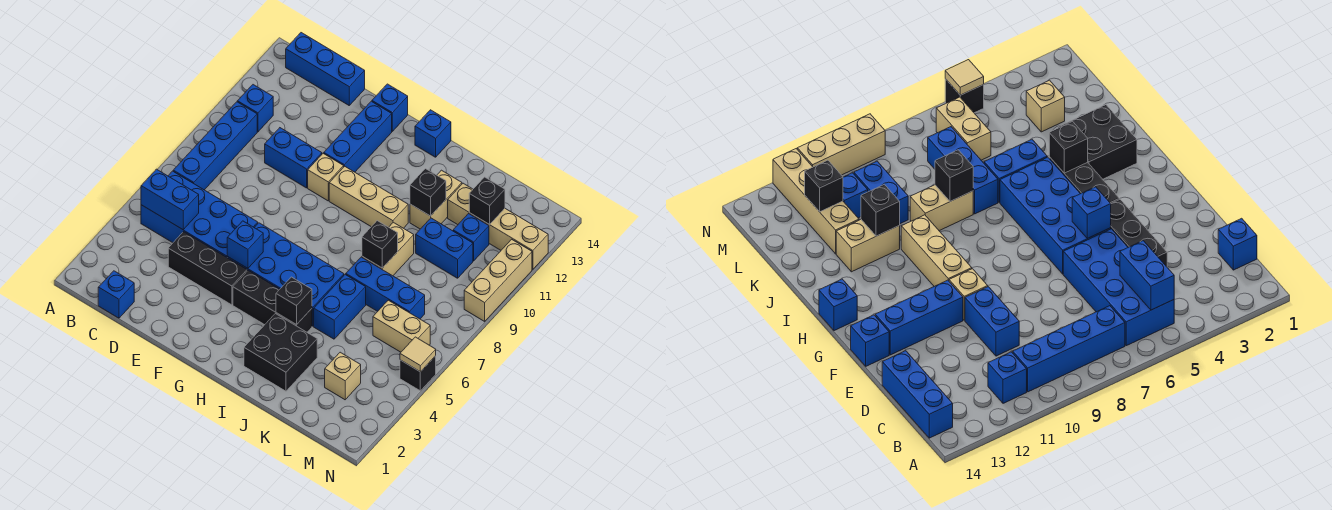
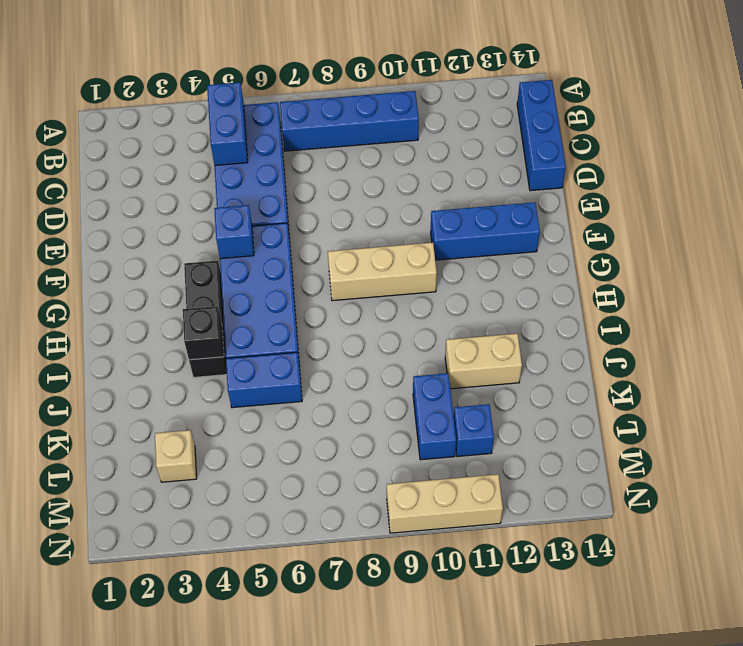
tan brick G8:G10 level 1 -> tan brick G10:I10 level 1
none -> blue brick B11 level 1
none -> blue brick C1 level 1
none -> black brick D4:F4 level 1
none -> blue brick D10:E10 level 1

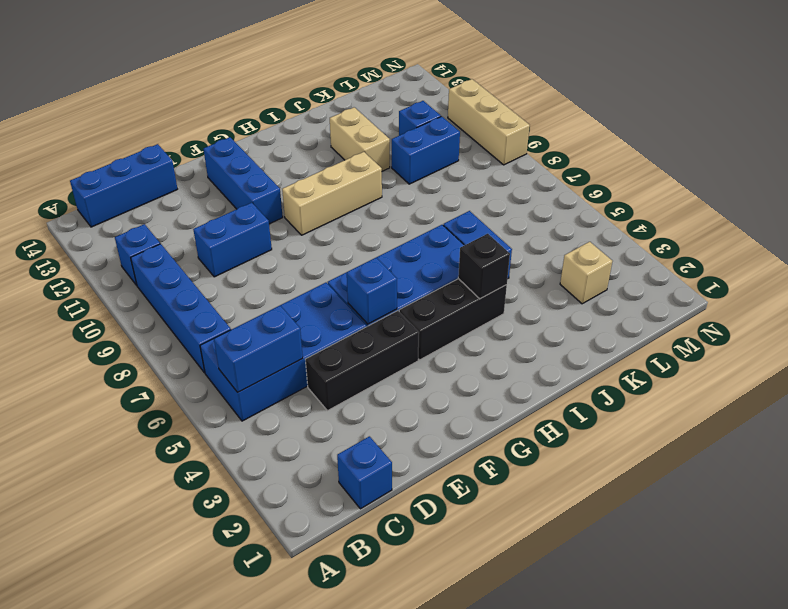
none -> tan brick F10 level 1
none -> blue brick F14 level 1
none -> blue brick H14 level 1
none -> black brick I2:J3 level 1

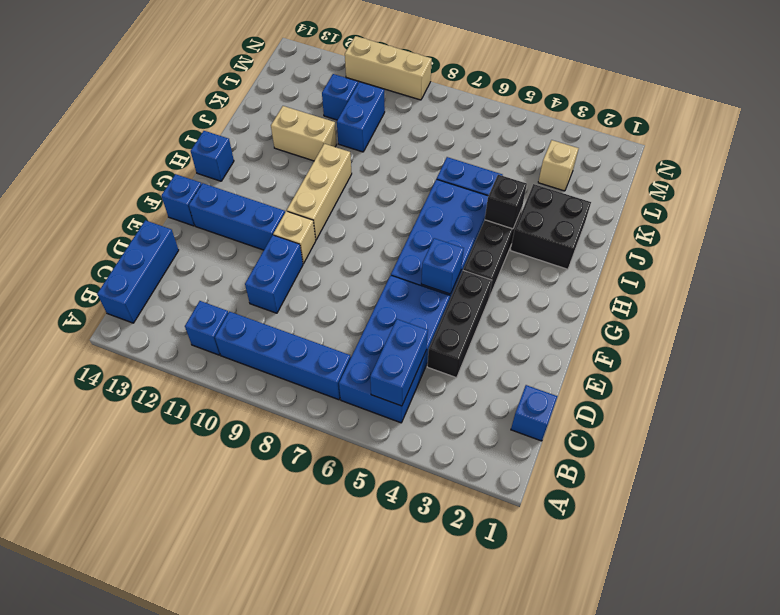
none -> blue brick J7:L7 level 1
none -> tan brick J8:J9 level 1
none -> tan brick K12:N12 level 1
none -> tan brick L6:M6 level 1

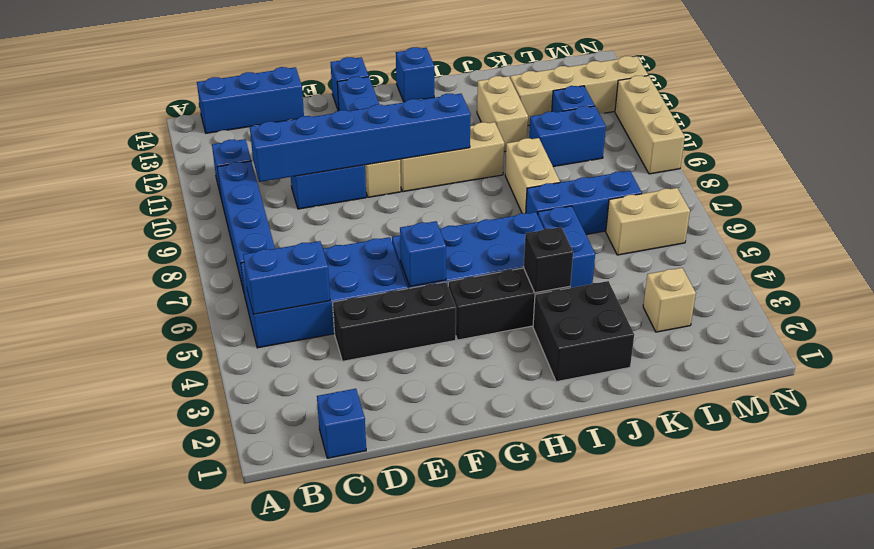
blue brick C10:H10 level 2 -> none
none -> black brick N5 level 1
none -> black brick J8 level 2
none -> black brick J11 level 2
none -> black brick L12 level 2

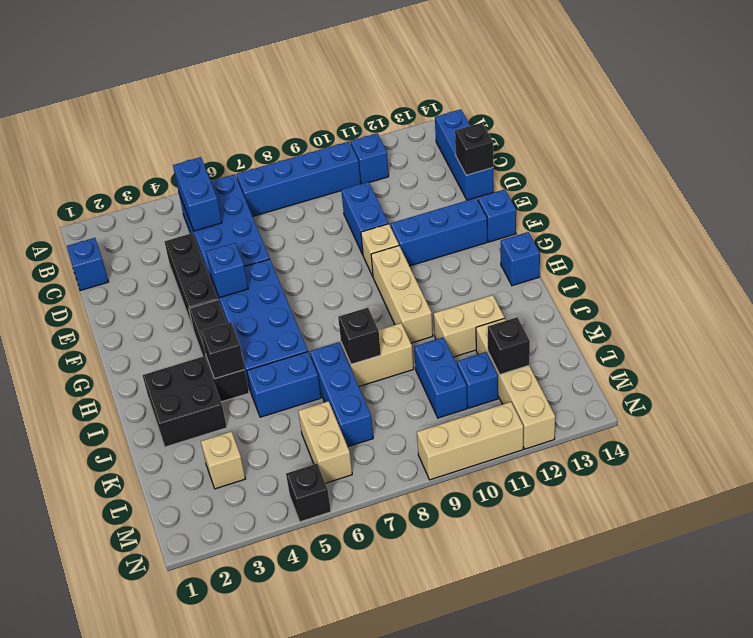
black brick D14 level 2 -> black brick J11 level 2
none -> tan tile N5 level 2

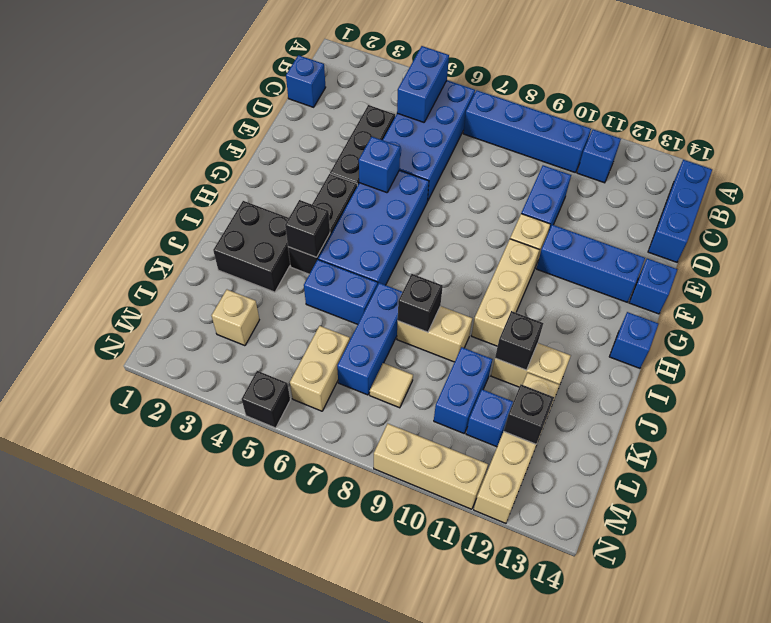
tan tile L8 level 1 -> tan tile N5 level 2

